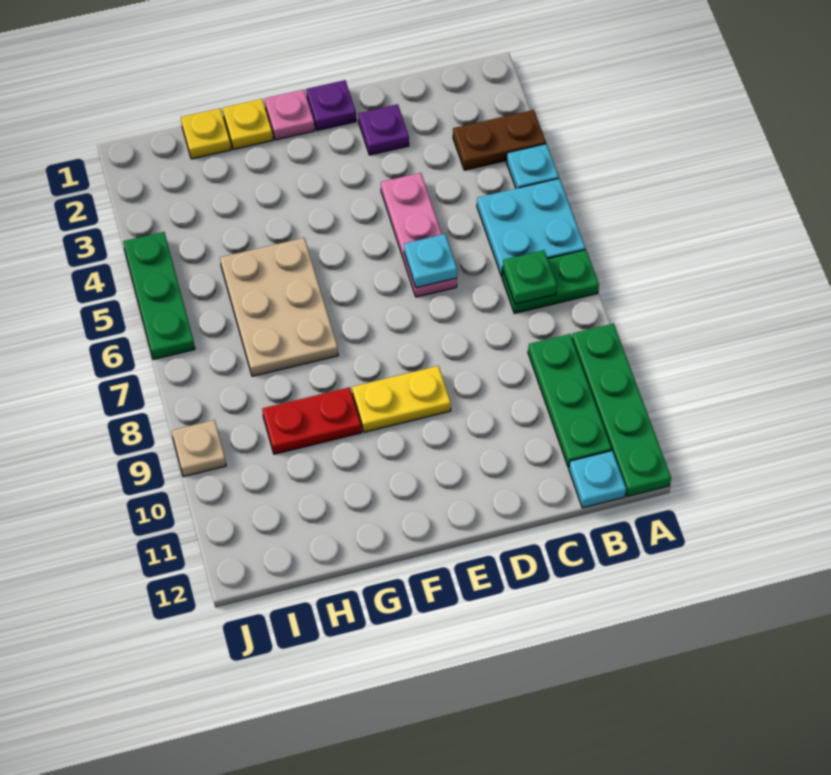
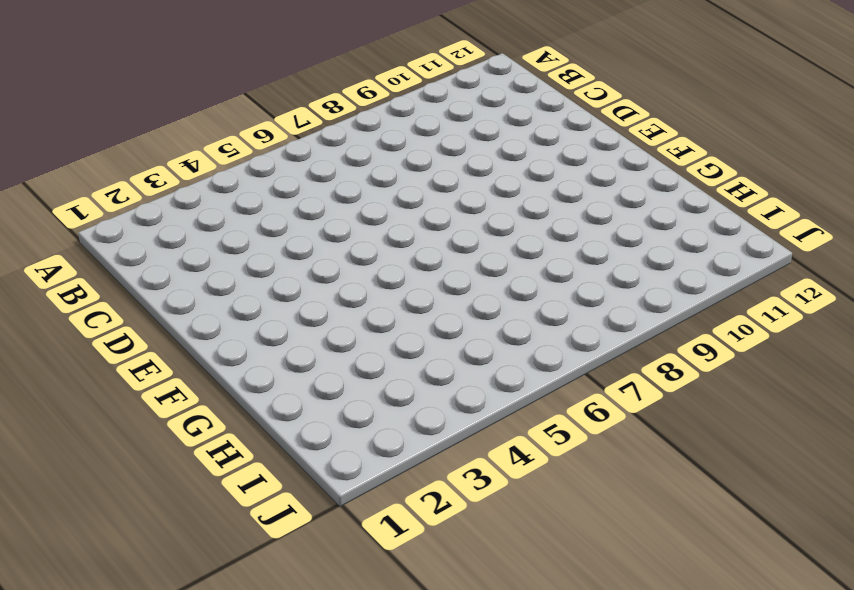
none -> brown plate A3:B3 level 1
none -> cyan plate A4 level 1
none -> cyan plate A5:B6 level 1

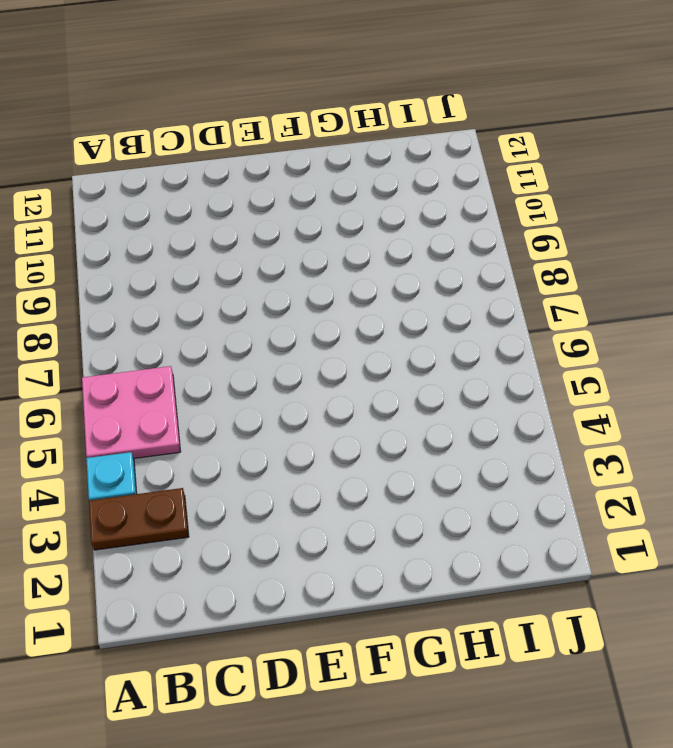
pink plate A5:B6 level 1 -> cyan plate A5:B6 level 1
none -> green plate A7:B7 level 1
none -> green plate A9:A12 level 1
none -> green plate B9:B11 level 1

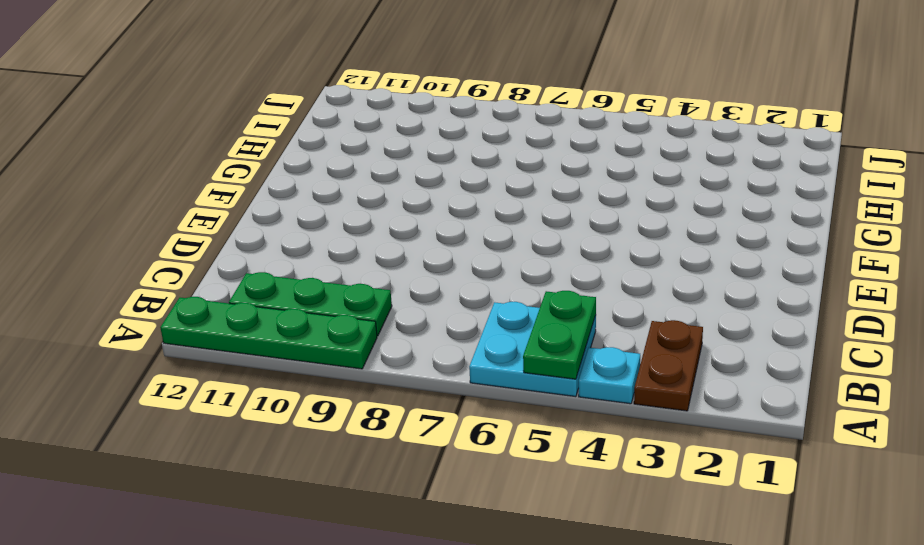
green plate A5:B5 level 2 -> green plate A7:B7 level 1
none -> cyan plate B12 level 1
none -> purple plate D2 level 1
none -> pink plate D4:D6 level 1

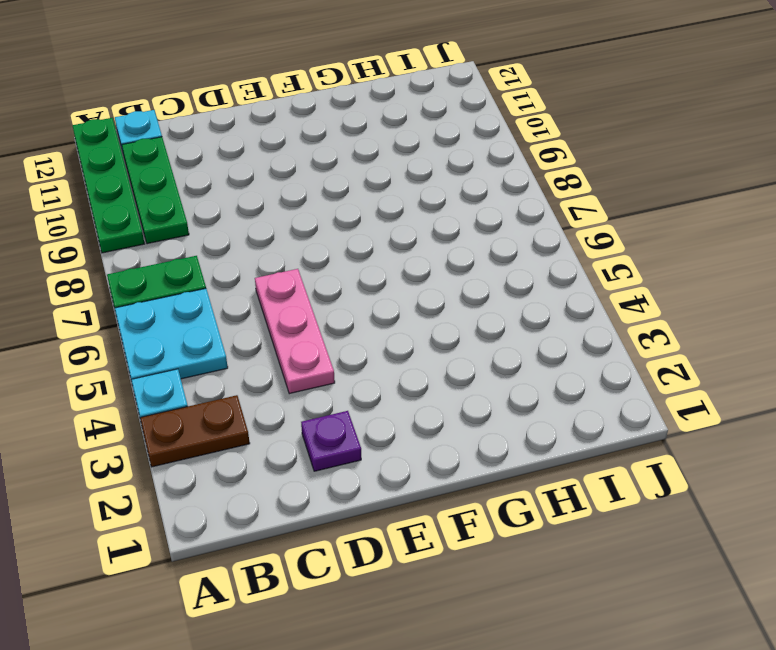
none -> purple plate E1 level 1
none -> yellow plate E9:F9 level 1
none -> pink plate F1 level 1

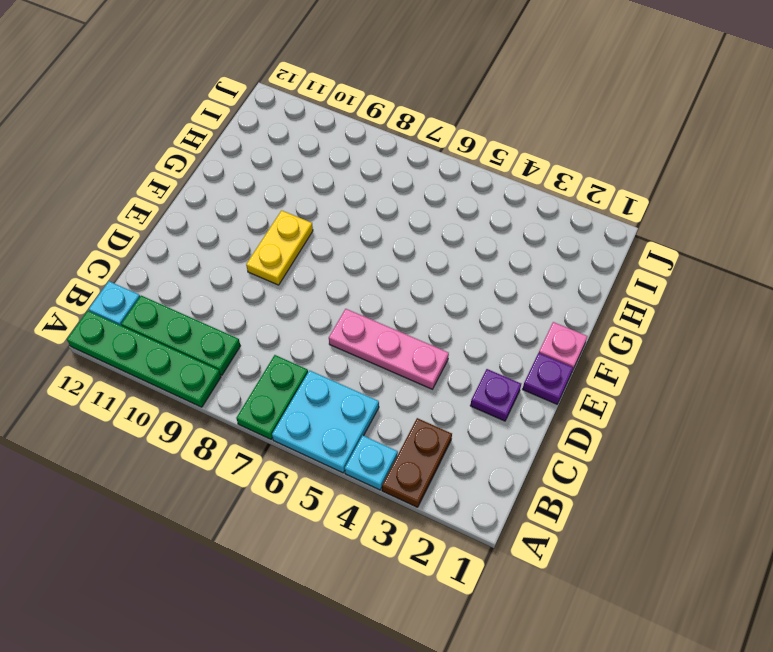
none -> yellow plate G1 level 1
none -> tan plate G5:H7 level 1
none -> red plate G9:H9 level 1

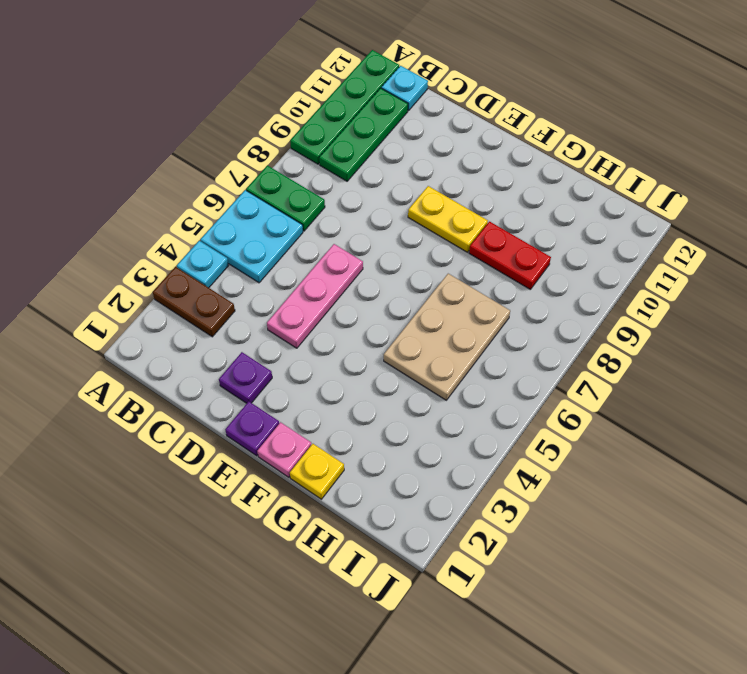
none -> yellow plate H1 level 1
none -> green plate J4:J6 level 1
none -> tan plate J9 level 1

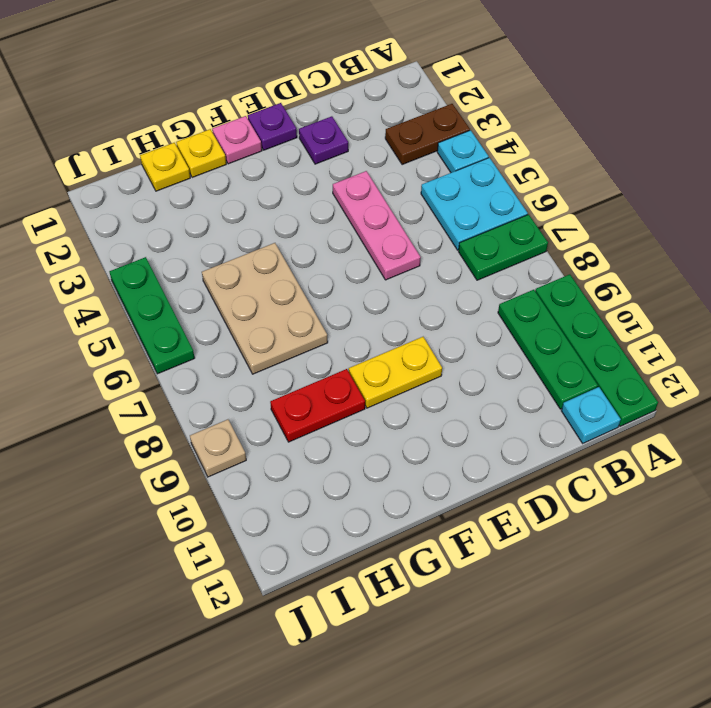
none -> green plate B7 level 2
none -> cyan plate D6 level 2

